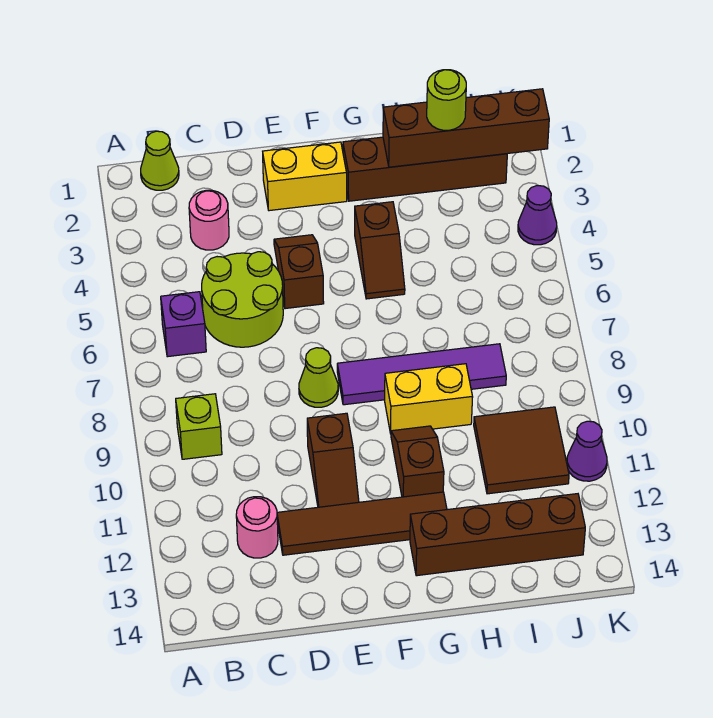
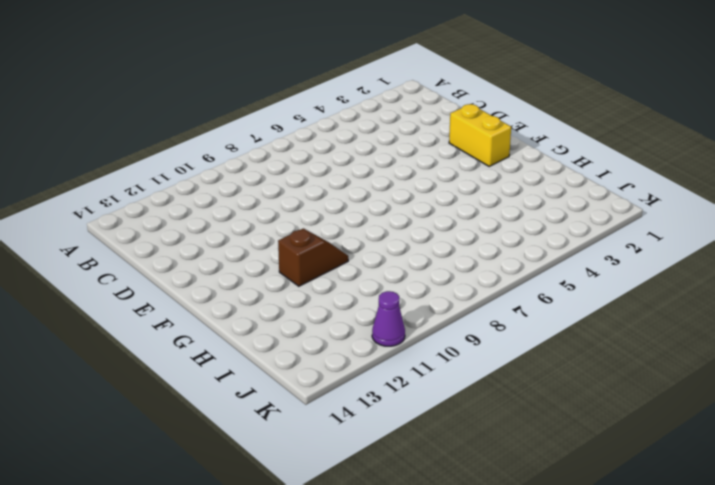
none -> lime cone B1 level 1
none -> purple brick B6 level 1
none -> lime brick B9 level 1

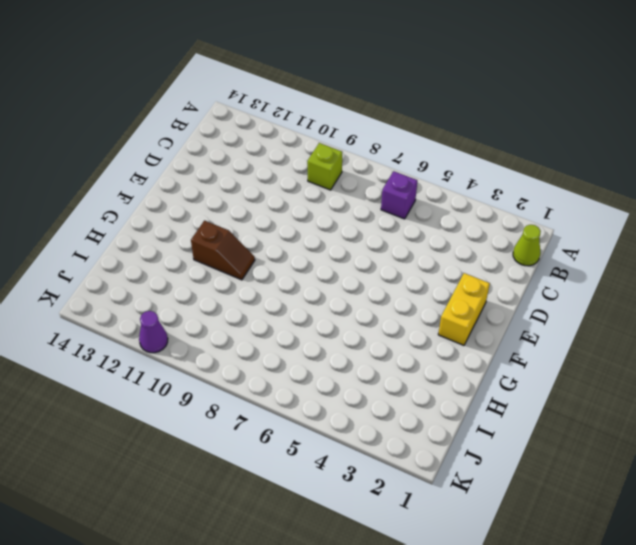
none -> pink round brick C3 level 1
none -> lime round brick C5:D6 level 1
none -> pink round brick C12 level 1

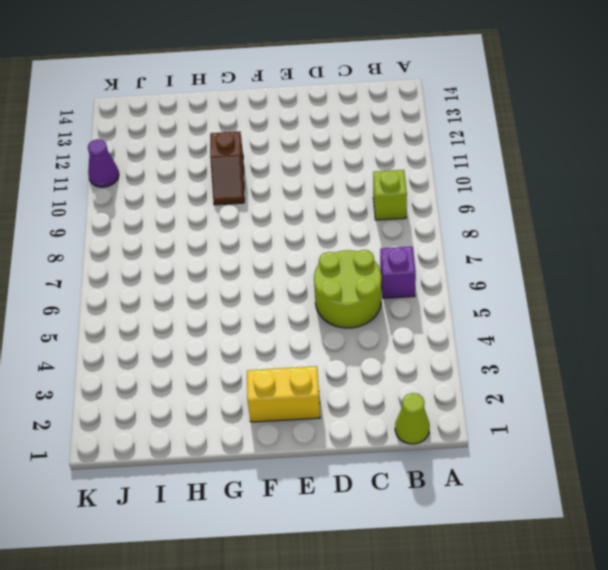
none -> pink round brick C3 level 1
none -> pink round brick C12 level 1
none -> brown tile D12:G12 level 1

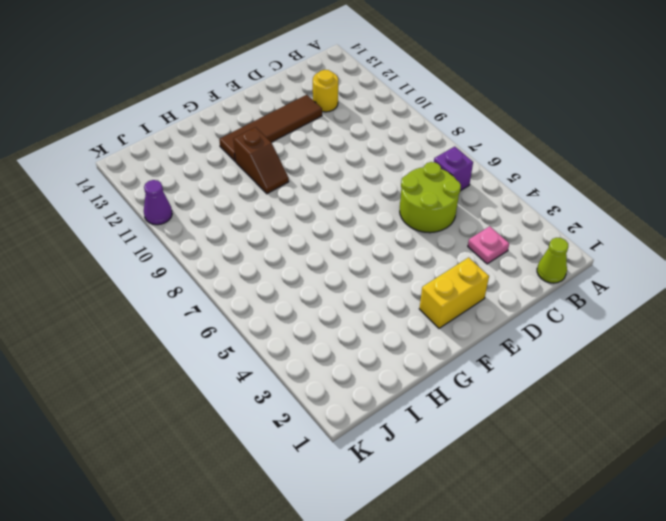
pink plate C3 level 1 -> pink round brick C3 level 1
yellow round brick C12 level 1 -> pink round brick C12 level 1
none -> lime brick B9 level 1
none -> brown slope E4:E5 level 1 top 5
none -> lime cone E8 level 1

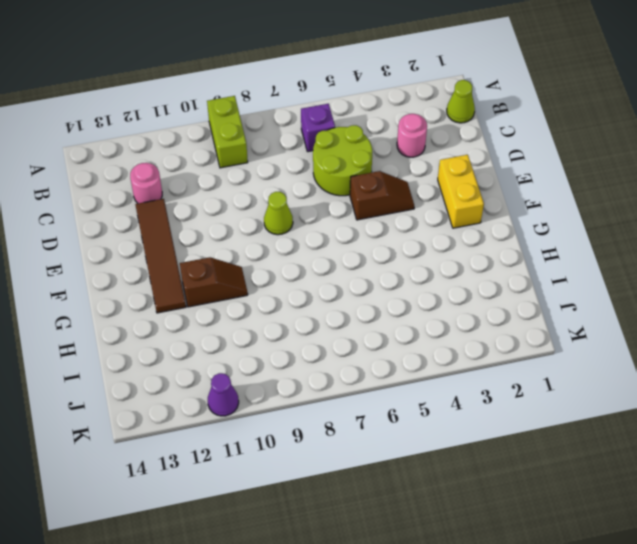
lime brick A9:B9 level 1 -> lime brick B9 level 1
none -> brown slope E10:E11 level 1 top 10
none -> purple tile F8:I8 level 1
none -> brown brick G2:J2 level 1

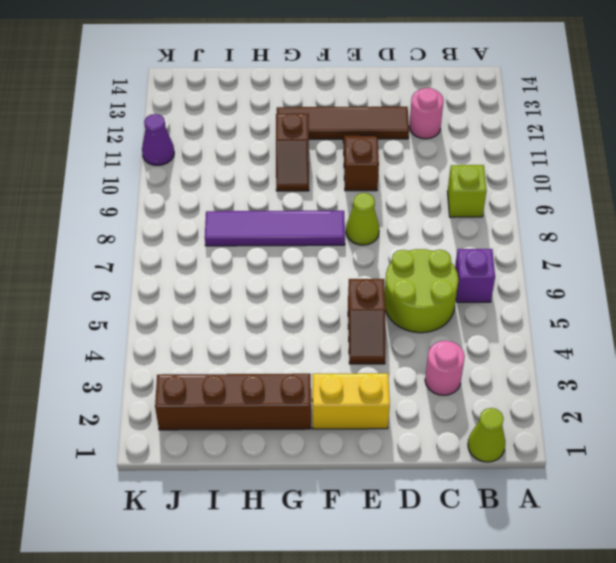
none -> brown slope G4:G5 level 1 top 4
none -> yellow brick G9:H9 level 1
none -> brown brick G13:J13 level 1

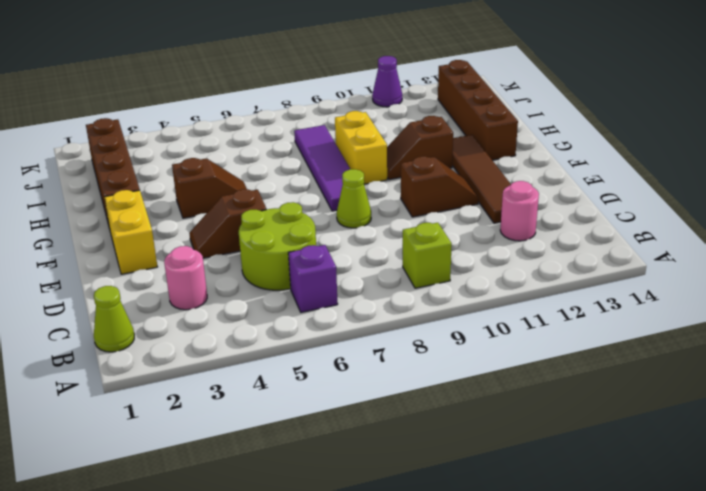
none -> brown tile I10:J11 level 1
none -> purple cone K4 level 1
none -> brown brick H2:K2 level 2

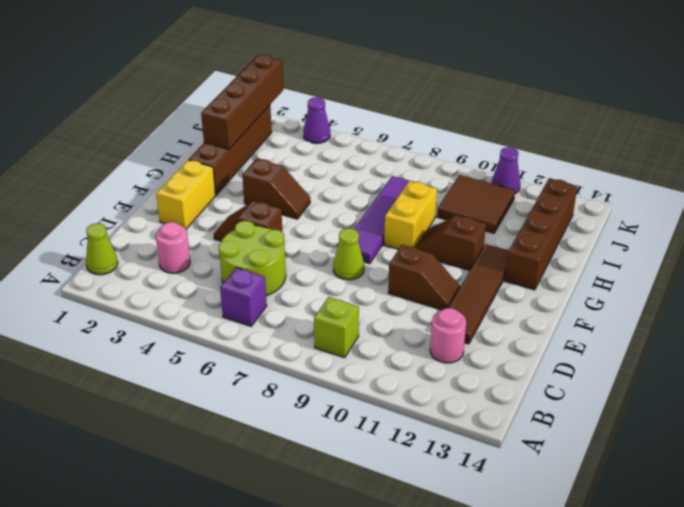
none -> lime round brick I2 level 3

